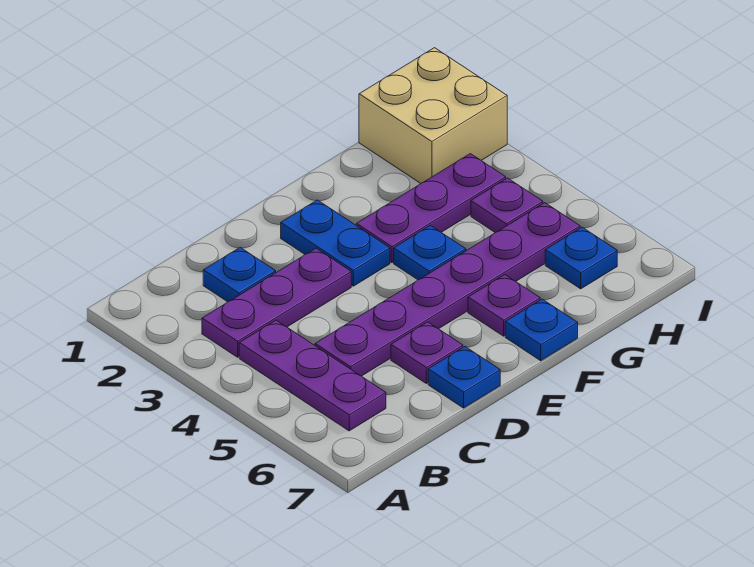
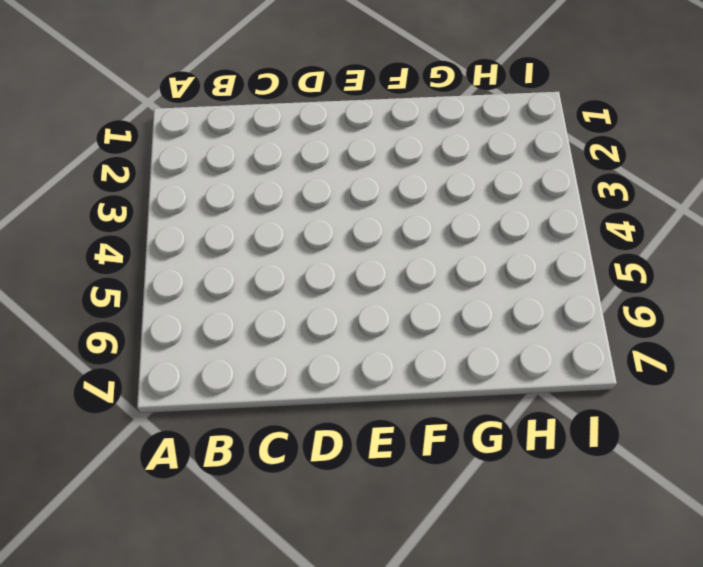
none -> purple plate B3:D3 level 1
none -> purple plate B4:B6 level 1
none -> blue plate C2 level 1

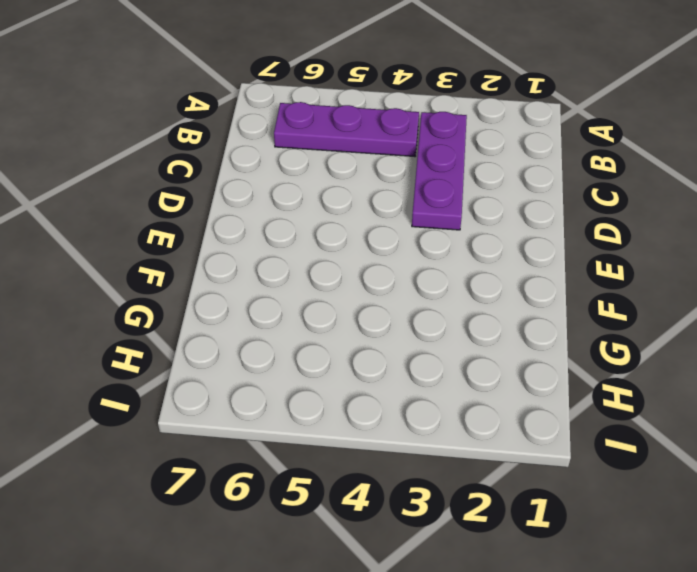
none -> blue plate C2 level 1
none -> purple plate C5:H5 level 1
none -> purple plate D6 level 1

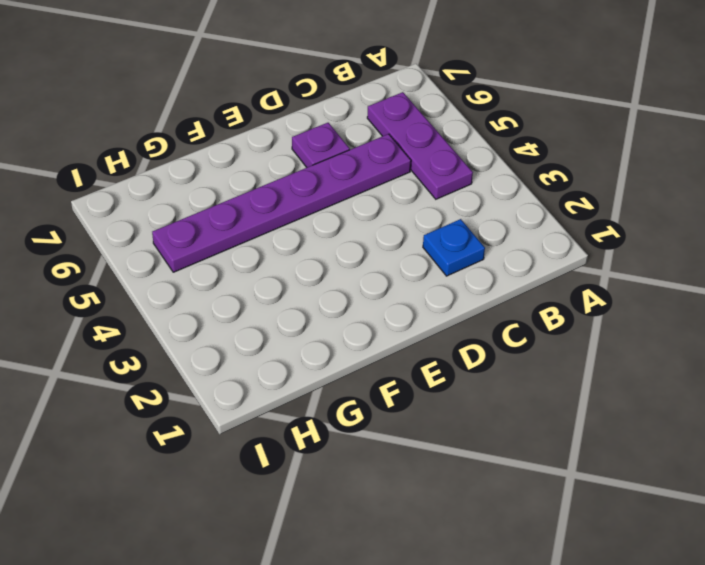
none -> purple plate B3:D3 level 1
none -> blue plate D7 level 1
none -> blue plate E2:E3 level 1

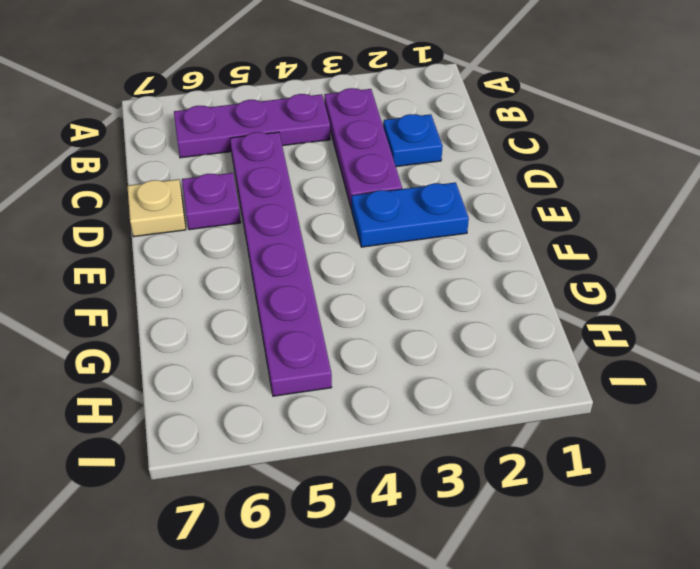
tan plate D7 level 1 -> blue plate D7 level 1
none -> purple plate F3:H3 level 1
none -> blue plate F4 level 1
none -> purple plate F6 level 1

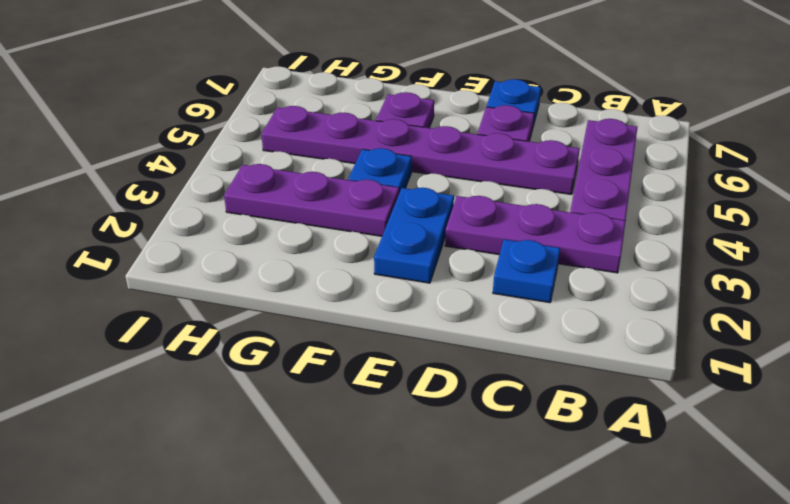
none -> blue plate F7 level 1
none -> tan brick H1:I2 level 1
none -> purple plate H4 level 1

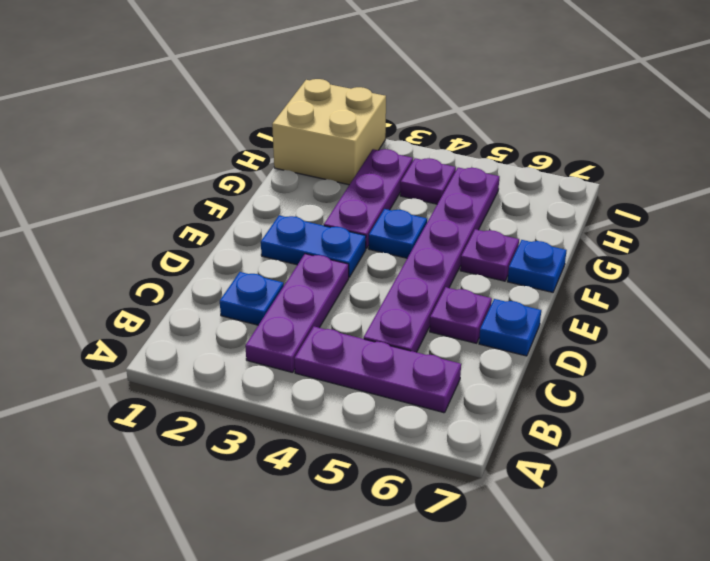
none -> blue plate H6 level 1

